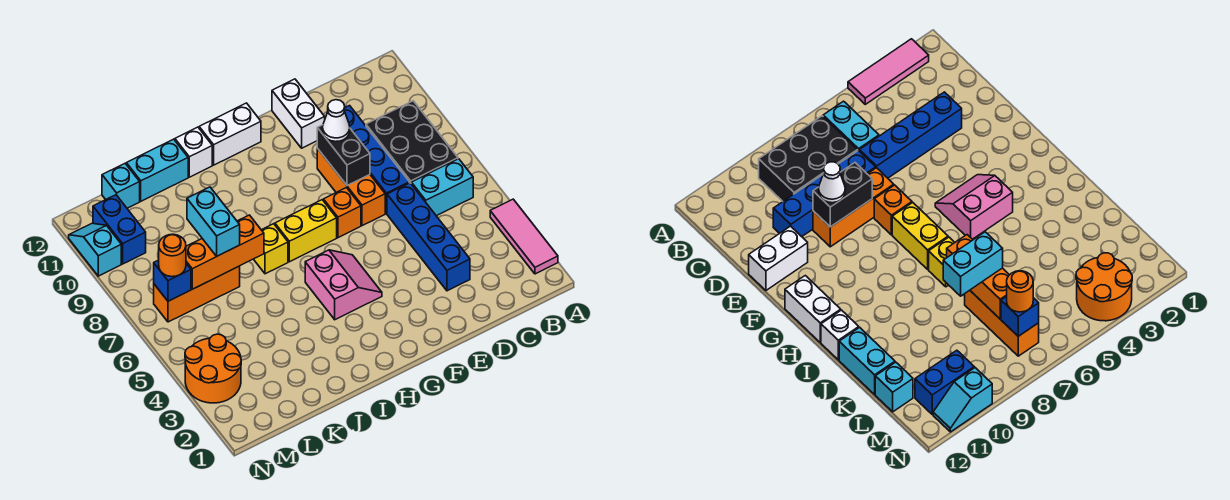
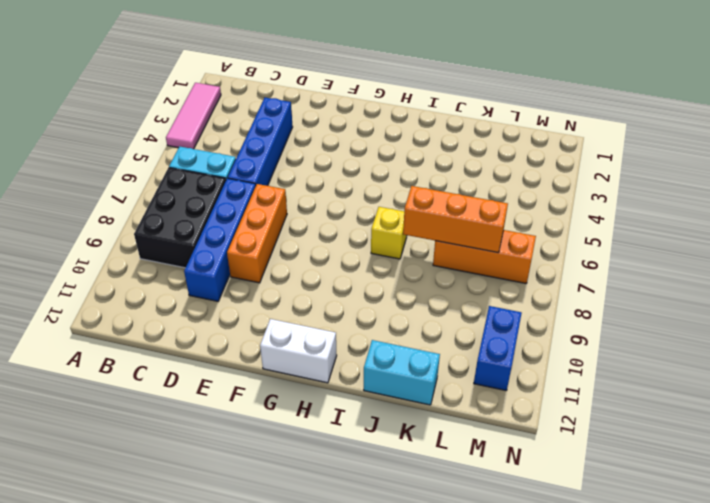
none -> white brick E11:E12 level 1
none -> orange brick F7 level 1
none -> pink slope G4:H5 level 1 top H

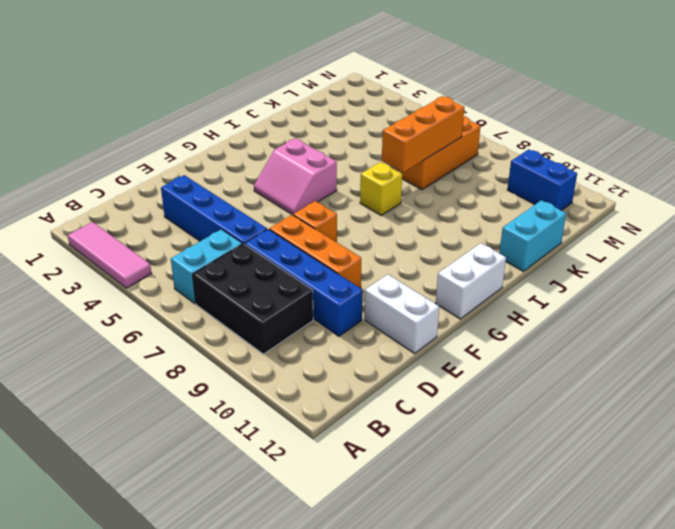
none -> yellow brick G7:H7 level 1
none -> white brick I12 level 1
none -> cyan brick L12 level 1

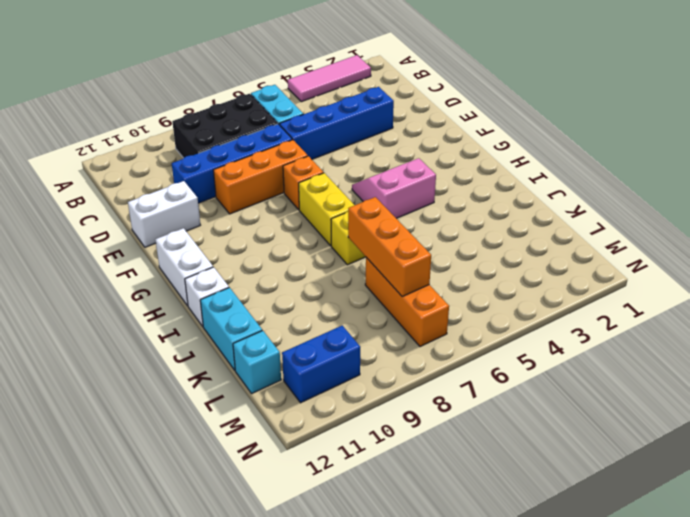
none -> orange round brick M3:N4 level 1
none -> cyan slope N10:N11 level 1 top 10
none -> black brick E8:E9 level 2

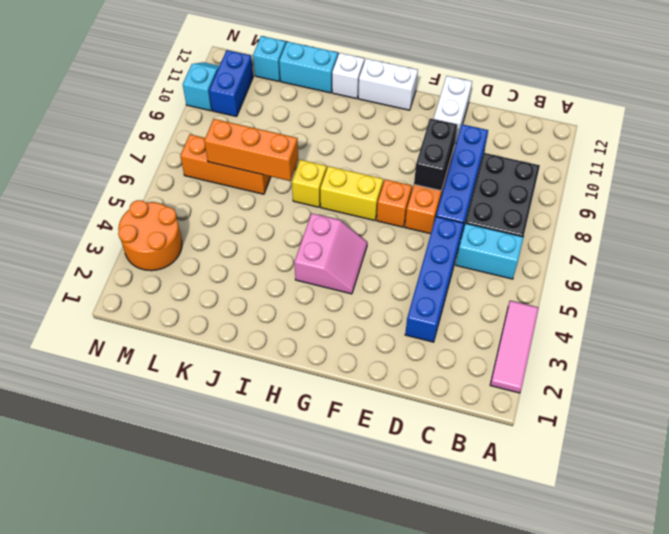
none -> blue brick M7 level 2
none -> white cone E9 level 3
none -> cyan brick K7:K8 level 3

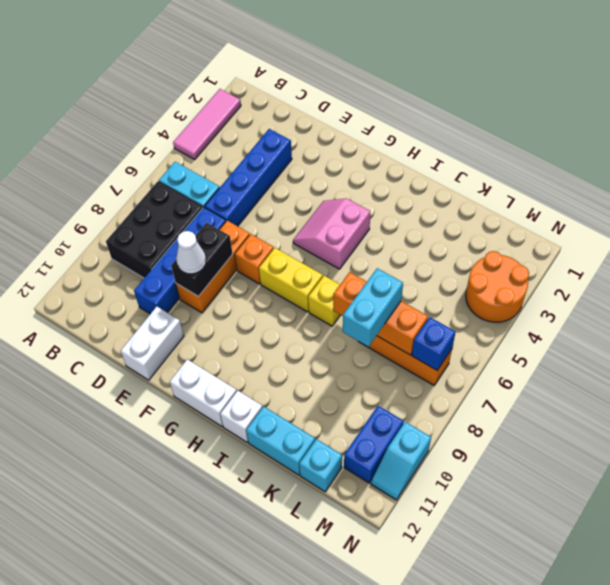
none -> orange round brick M7 level 3

